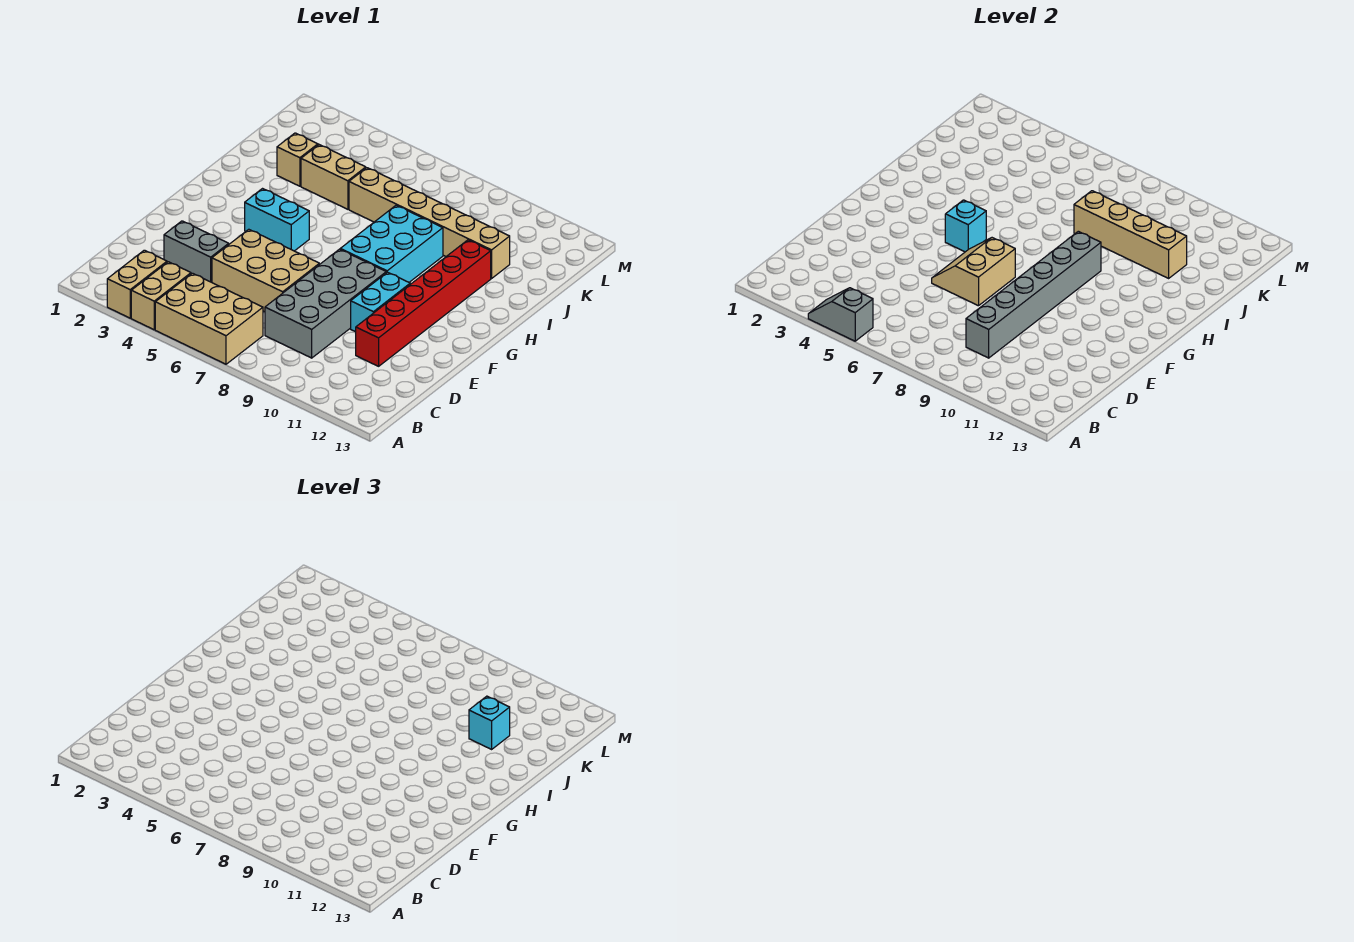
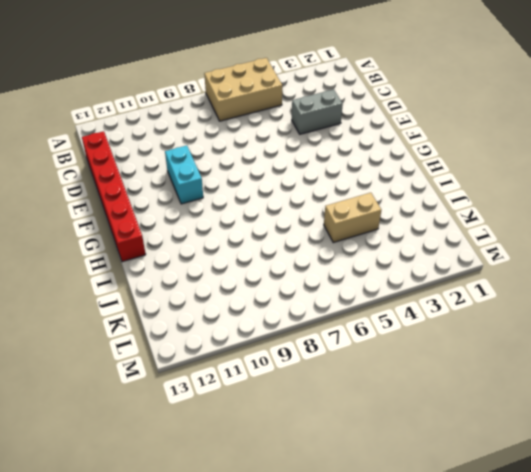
red brick C13:H13 level 1 -> red brick D11:I11 level 1
none -> tan brick A3:B3 level 1
none -> tan brick A4:B4 level 1
none -> grey brick C8:F9 level 1

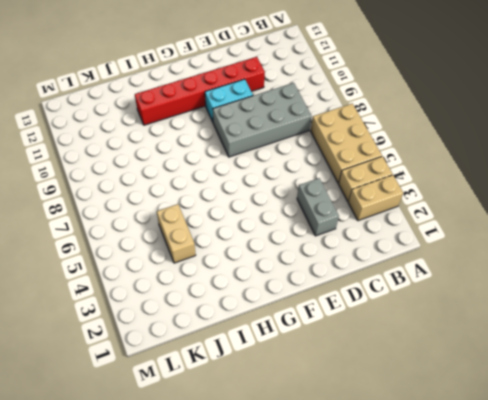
none -> tan brick D5:E7 level 1
none -> cyan brick G4:G5 level 1
none -> cyan brick G8:I9 level 1

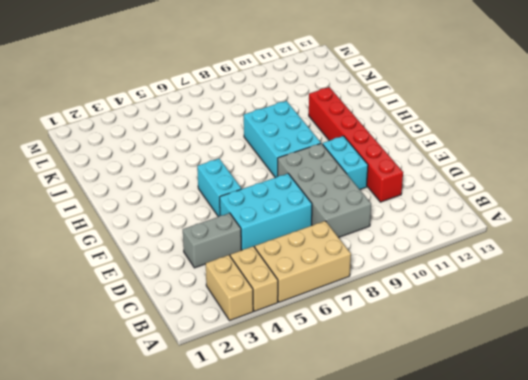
cyan brick D5:E7 level 1 -> tan brick D5:E7 level 1
cyan brick F5:G5 level 1 -> cyan brick G4:G5 level 1
none -> tan brick J3 level 1
none -> tan brick J4:J5 level 1
none -> tan brick J6:J11 level 1

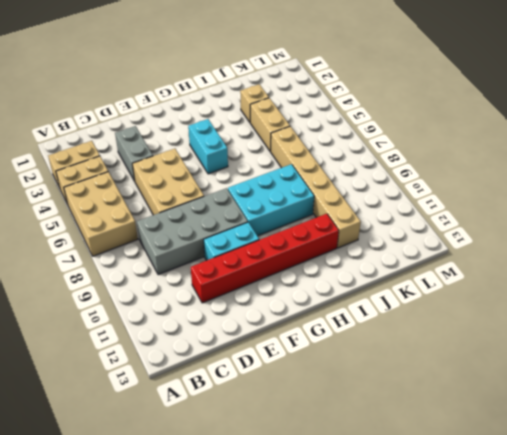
none -> grey slope A4:A5 level 2 top 5
none -> grey brick C9:H9 level 2
none -> tan slope E6:F7 level 2 top 7

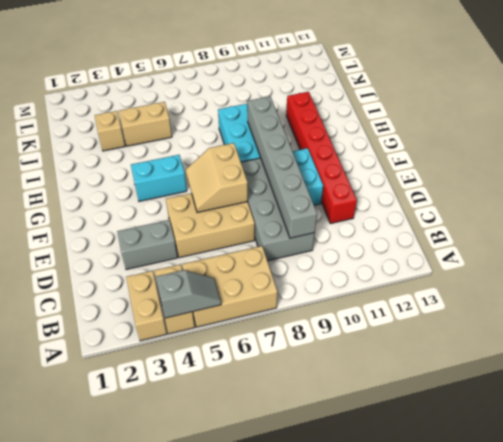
grey slope A4:A5 level 2 top 4 -> grey slope A4:A5 level 2 top 5
none -> tan brick J6:J11 level 1
none -> cyan brick G5 level 2
none -> tan brick J8:J11 level 2

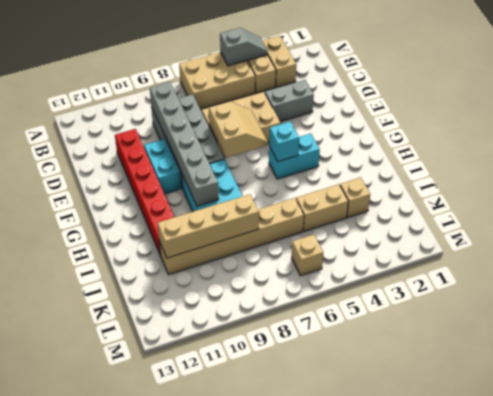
tan brick L6 level 1 -> none
none -> cyan brick J11 level 3

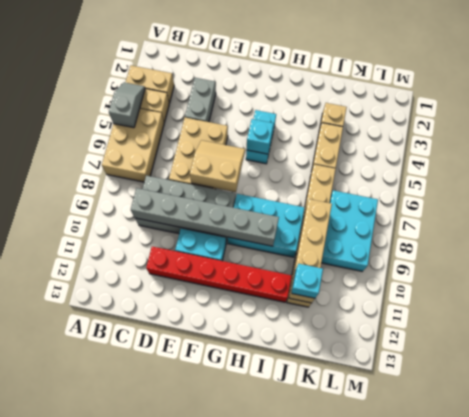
cyan brick K7:L9 level 1 -> none

